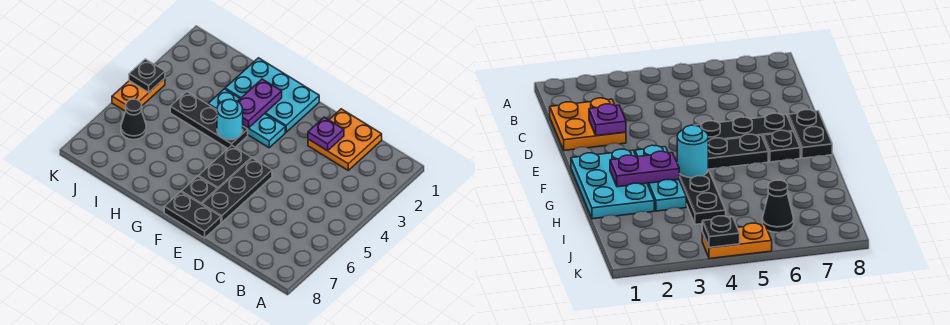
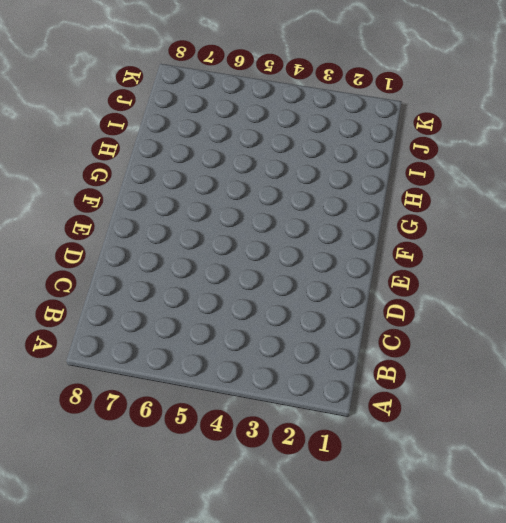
none -> orange plate C1:D2 level 1
none -> black plate E5:E7 level 1
none -> black plate E8:F8 level 1

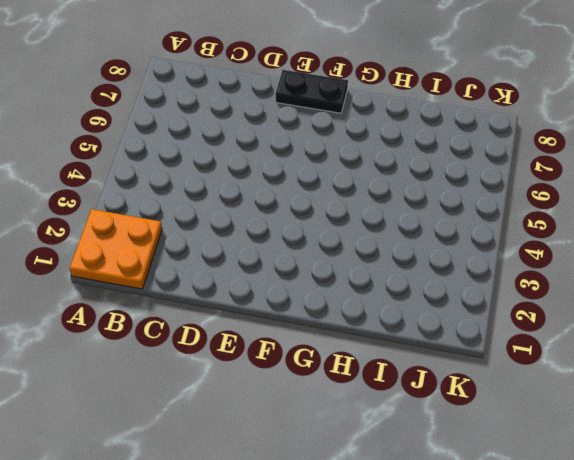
orange plate A1:B2 level 1 -> orange plate C1:D2 level 1
none -> black plate E5:E7 level 1
none -> cyan plate F1:H2 level 1
none -> cyan plate F3:H3 level 1

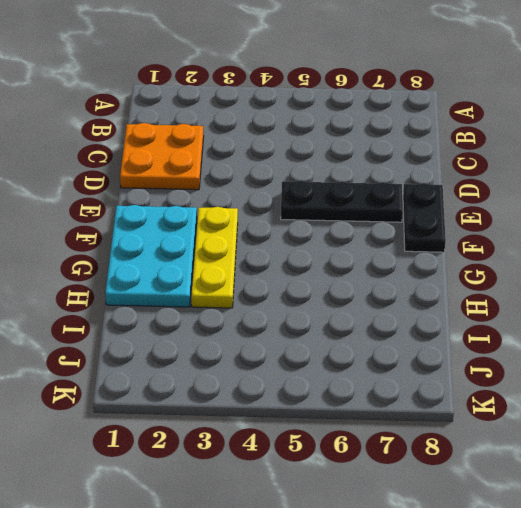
yellow plate F3:H3 level 1 -> cyan plate F3:H3 level 1
none -> black plate F5:F6 level 1
none -> black plate F7 level 1
none -> black plate G4:I4 level 1

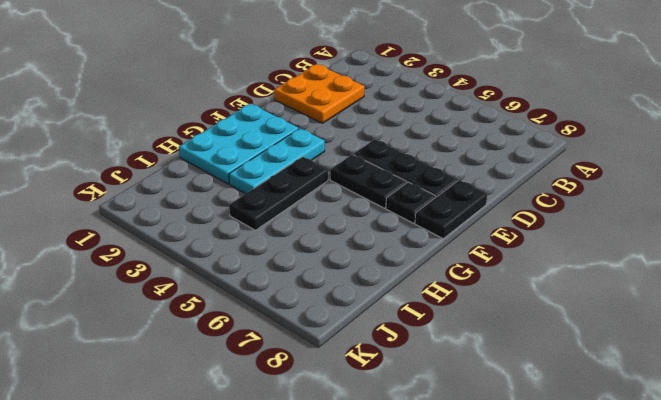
none -> black cone J6 level 1
none -> orange plate K4:K5 level 1
none -> purple plate D2 level 2

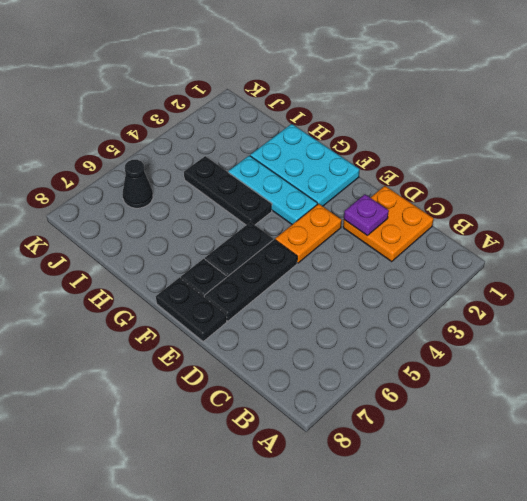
orange plate E3:E4 level 1 -> orange plate K4:K5 level 1
none -> purple plate G2:G3 level 2
none -> cyan round brick G4 level 2
none -> black plate K4 level 2

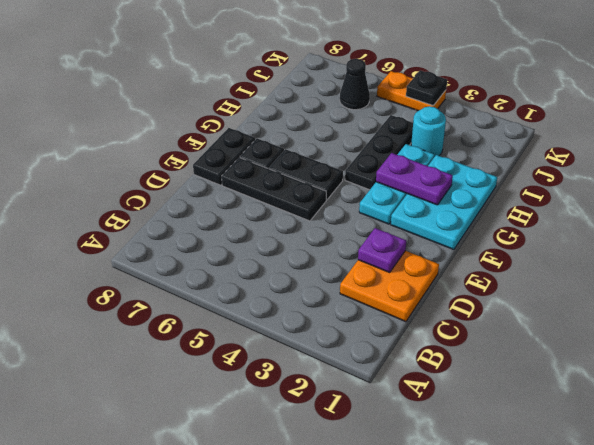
cyan round brick I3 level 1 -> cyan round brick G4 level 2

